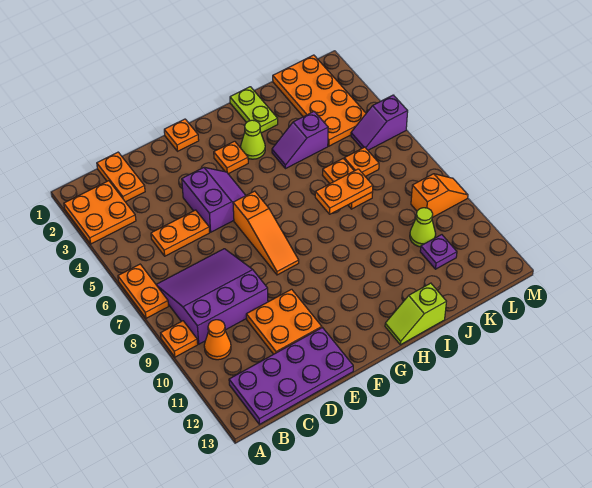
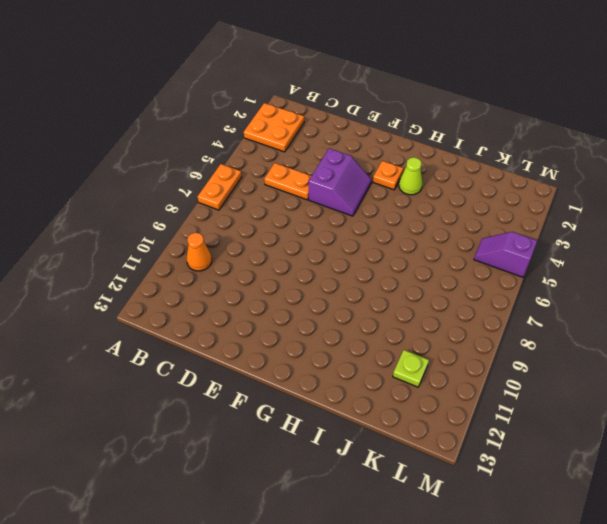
lime plate K11 level 1 -> purple plate K11 level 1
none -> orange plate A9 level 1
none -> purple slope B7:D9 level 1 top 9
none -> purple plate B12:E13 level 1

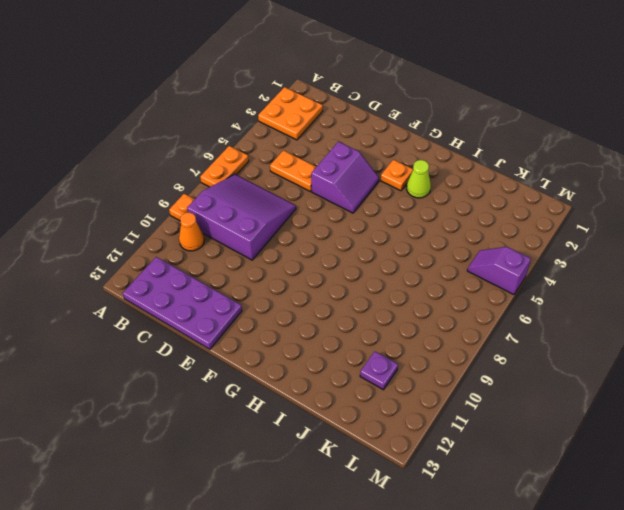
none -> orange plate C1:C2 level 1
none -> orange plate D10:E11 level 1
none -> orange plate F1 level 1

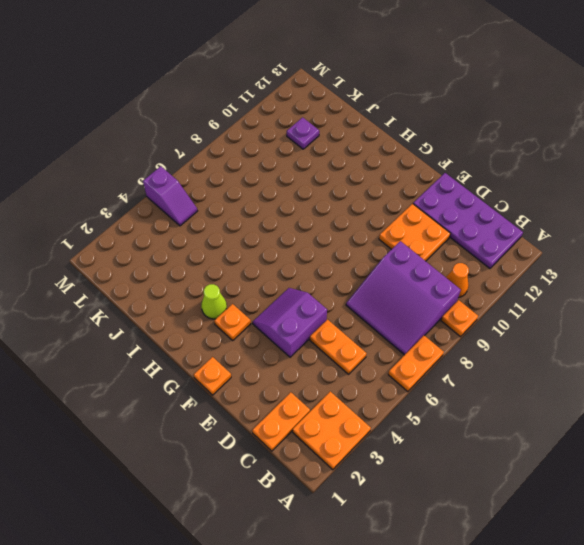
none -> orange slope F6:F8 level 1 top 6
none -> lime slope H13:I13 level 1 top I
none -> lime plate I1:I2 level 1

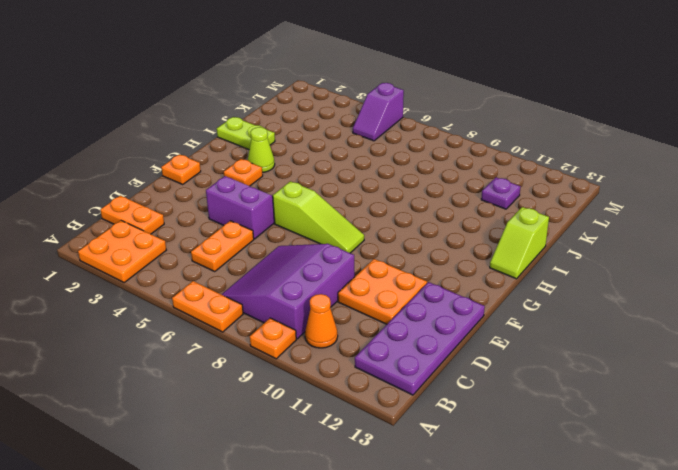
lime slope F6:F8 level 1 top 6 -> orange slope F6:F8 level 1 top 6
none -> purple slope I4:J4 level 1 top J
none -> orange plate J6:J7 level 1
none -> orange plate K1:L4 level 1

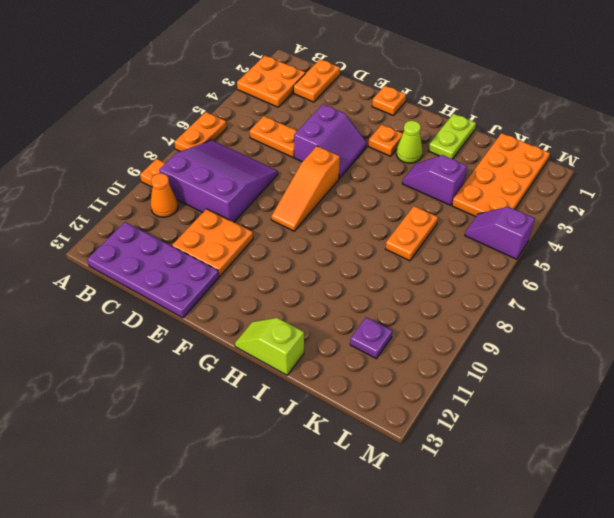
none -> orange plate K6 level 1
none -> lime cone K10 level 1
none -> orange slope L9:M9 level 1 top L

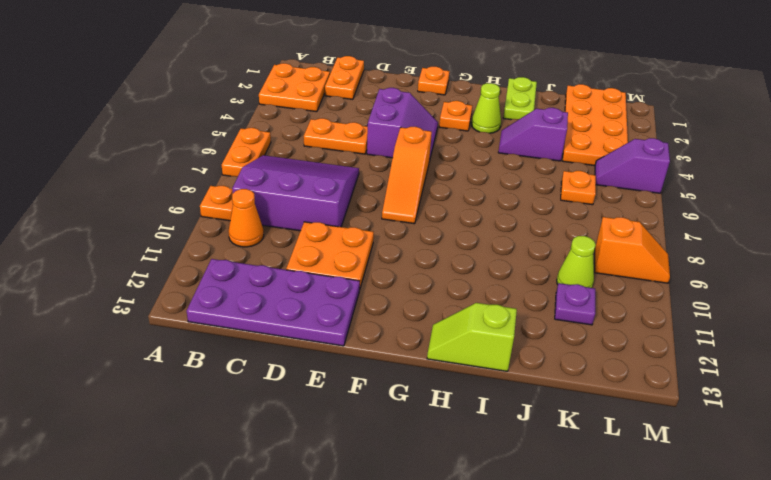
none -> orange plate J6:J7 level 1
none -> orange plate I7:J7 level 2

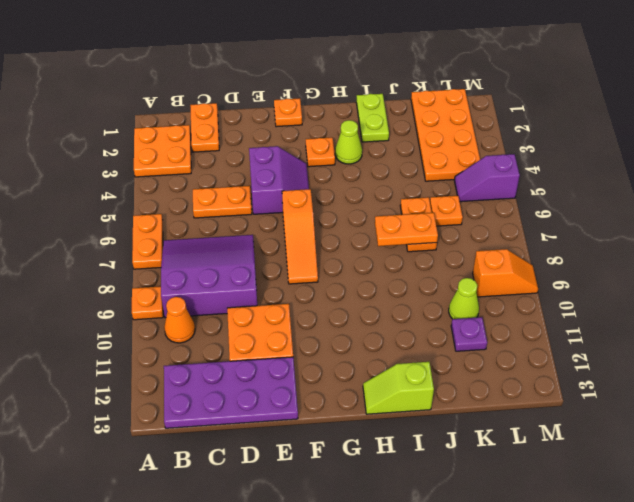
none -> purple slope I4:J4 level 1 top J

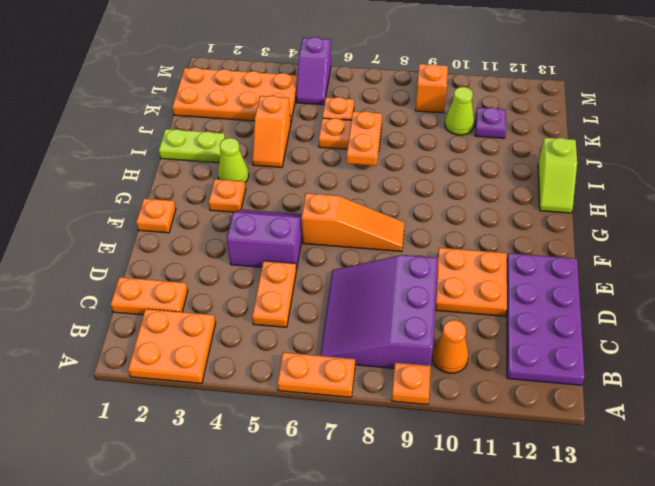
orange slope I4:J4 level 1 top J -> purple slope I4:J4 level 1 top J

